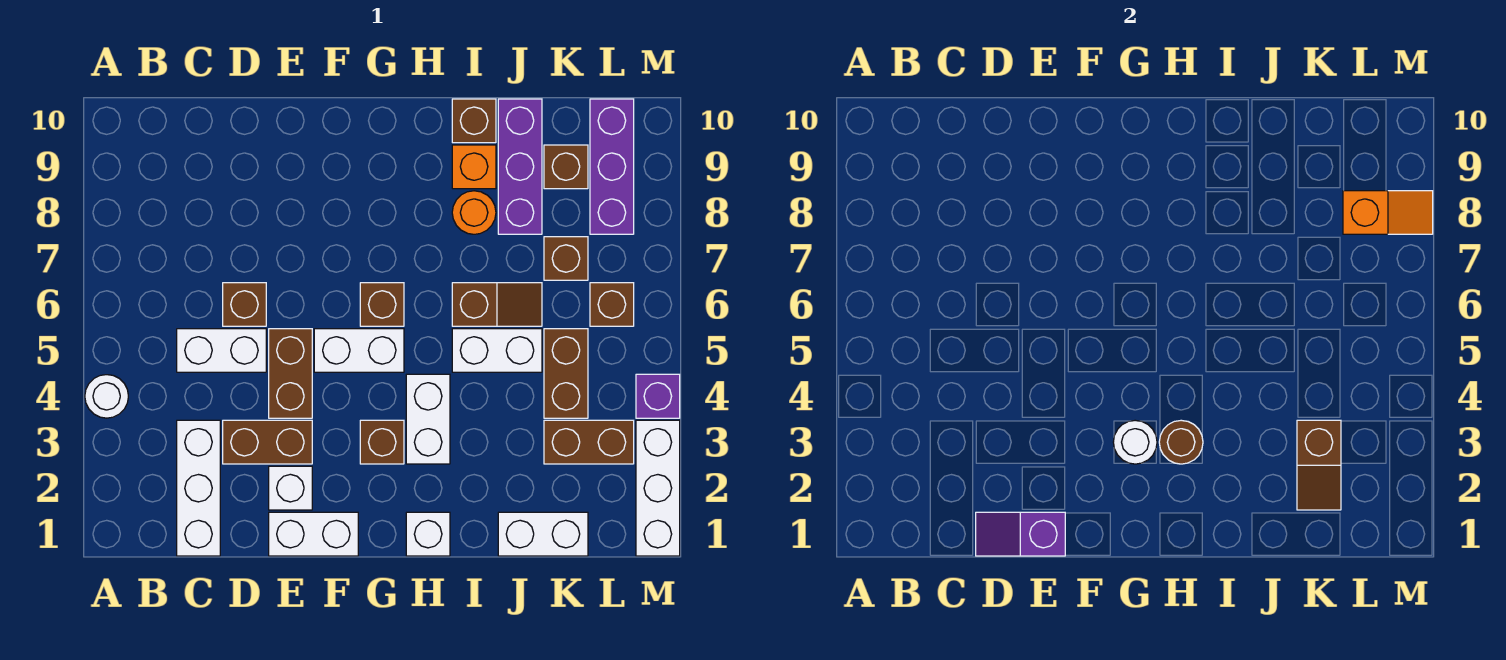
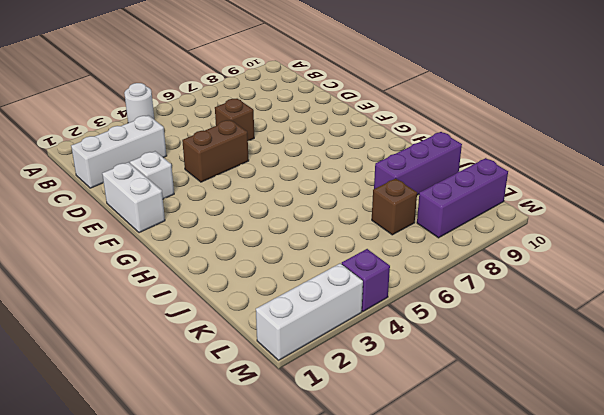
none -> white brick C5:D5 level 1
none -> brown brick D3:E3 level 1
none -> white brick F5:G5 level 1
none -> brown brick G3 level 1

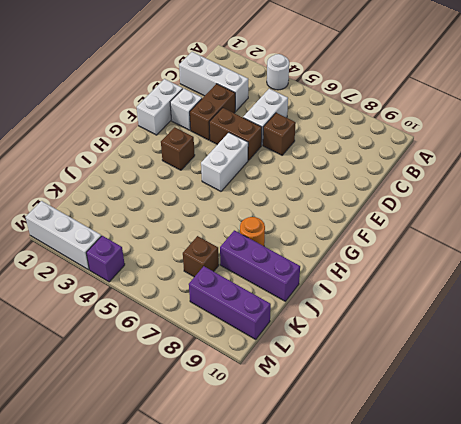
none -> brown brick G6 level 1
none -> white brick H1 level 1
none -> white brick H3:H4 level 1
none -> white brick I5:J5 level 1

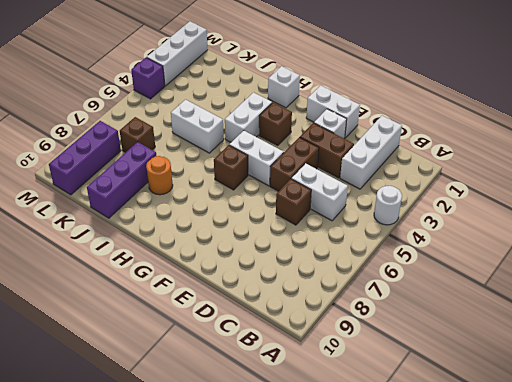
none -> brown slope I6:J6 level 1 top I
none -> orange brick I9 level 1
none -> brown brick I10 level 1
none -> white brick J1:K1 level 1

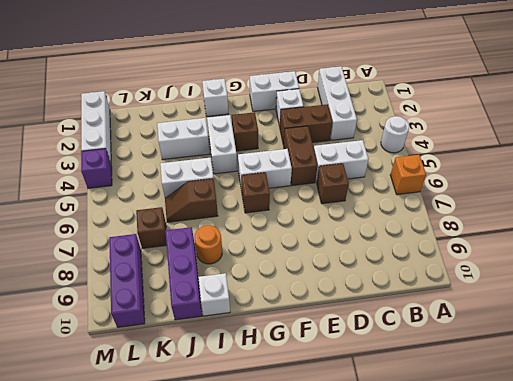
orange brick A6 level 1 -> orange brick I9 level 1
white brick I3:J3 level 1 -> white brick J1:K1 level 1
white brick I10 level 1 -> brown brick I10 level 1
none -> brown brick K3:L3 level 1
none -> brown brick K4:K5 level 1
none -> brown brick K9 level 1
none -> brown brick L6 level 1

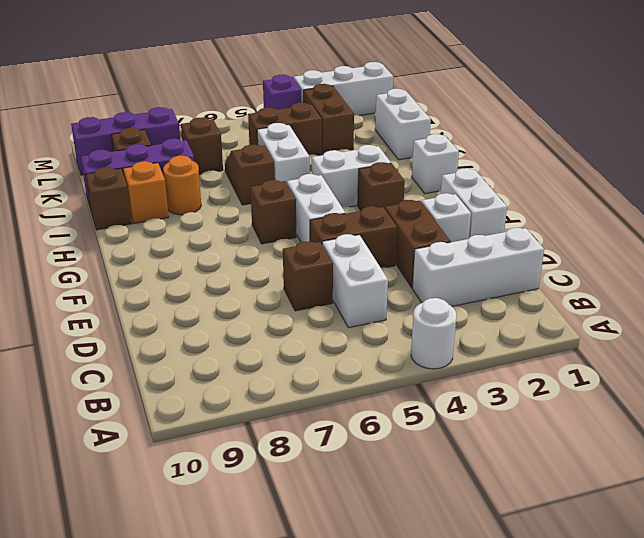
none -> brown brick L6 level 1
none -> purple slope D1:E1 level 2 top E
none -> white round brick G3 level 2
none -> brown round brick H3 level 2

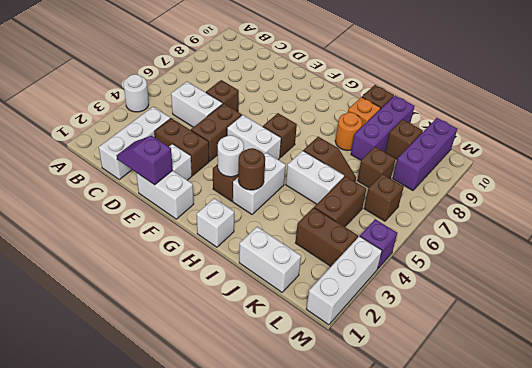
none -> brown slope K2:K3 level 2 top 3
none -> orange slope L8:M8 level 2 top L

